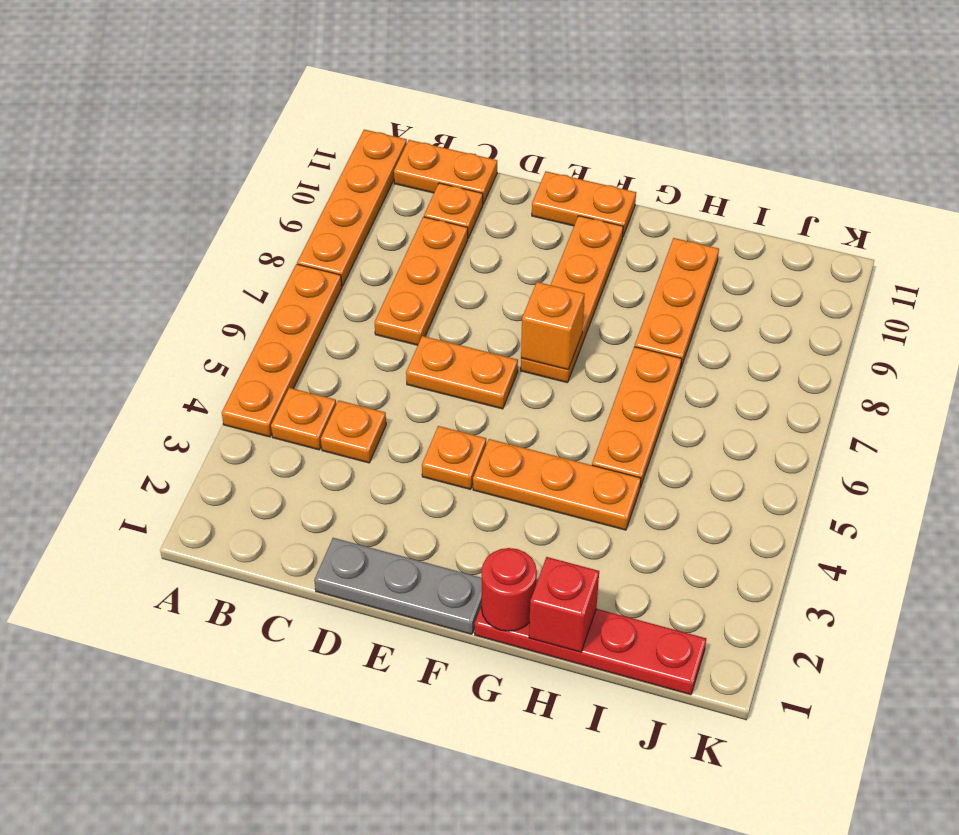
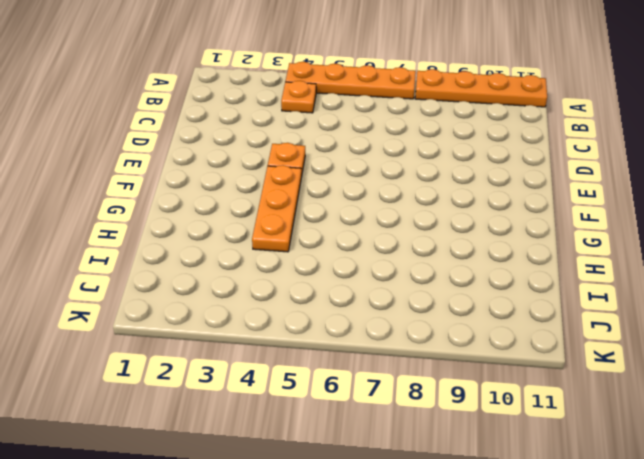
none -> orange plate B11:C11 level 1
none -> orange plate C4 level 1
none -> orange plate C7:C9 level 1

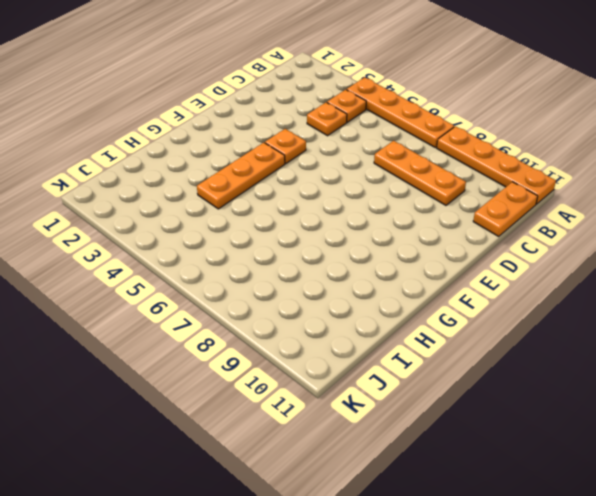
none -> orange plate C10 level 1
none -> grey plate D1:F1 level 1
none -> orange plate D6:E6 level 1

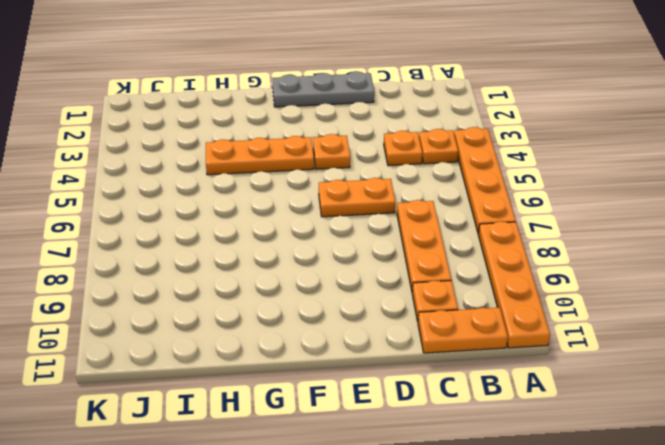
none -> orange plate E11:F11 level 1
none -> orange plate F7:F10 level 1
none -> red plate G1:J1 level 1

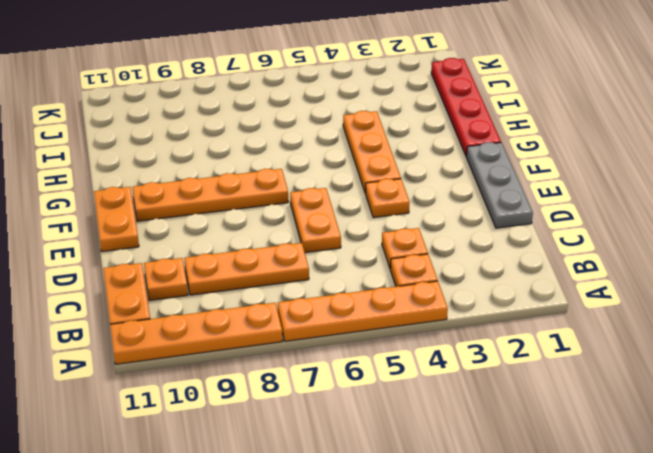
none -> orange plate H5:H7 level 1
none -> orange plate H8:H10 level 1
none -> orange brick F7 level 2

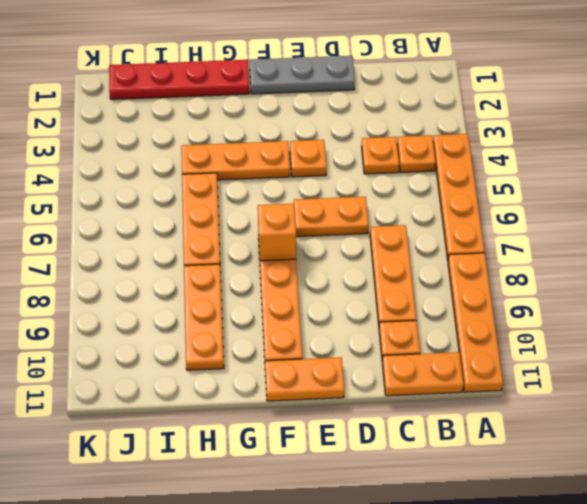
none -> red round brick G1 level 2
none -> red brick H1 level 2

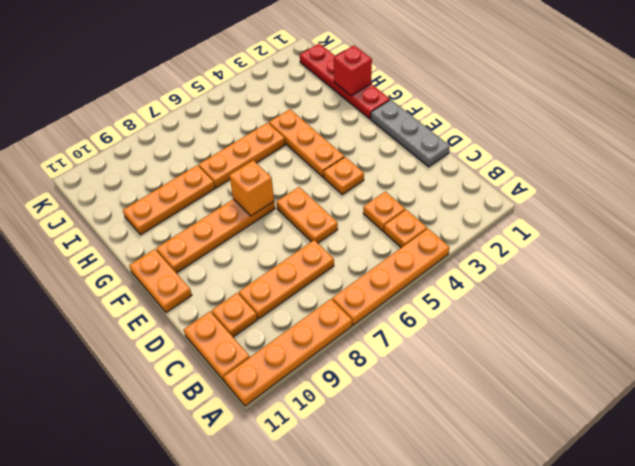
none -> red round brick G1 level 2

